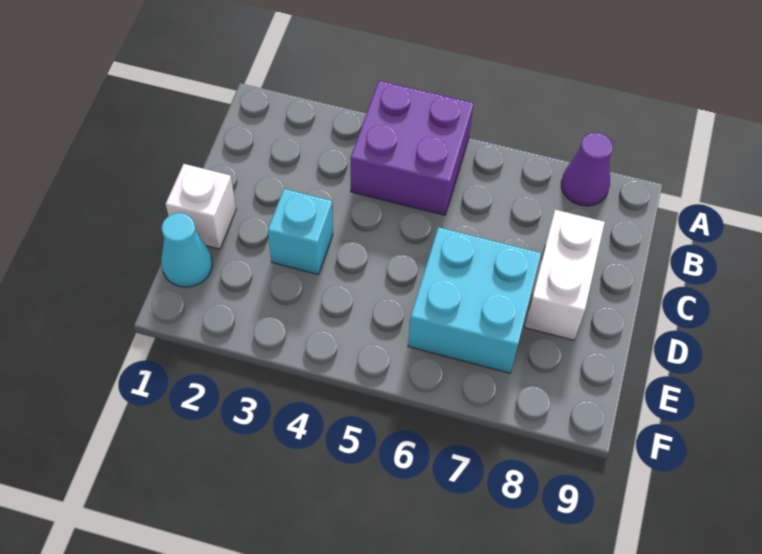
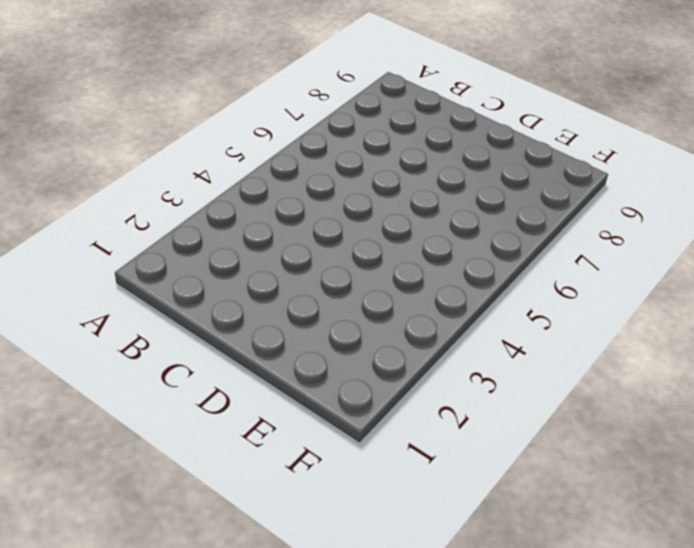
none -> purple brick A4:B5 level 1
none -> purple cone A8 level 1

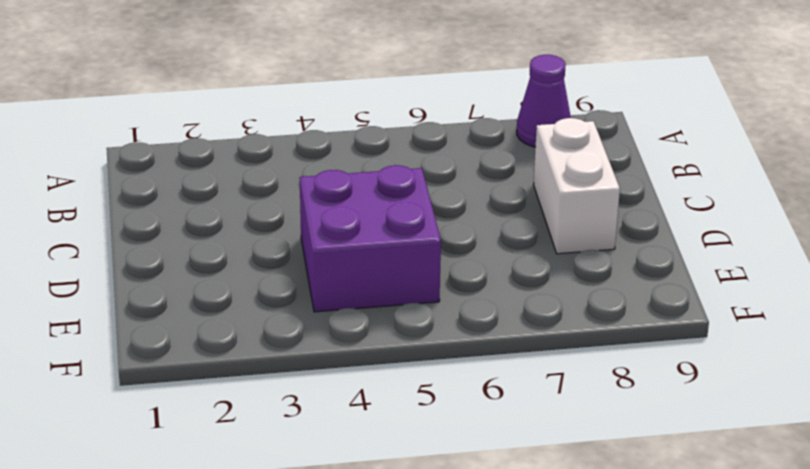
purple brick D4:E5 level 1 -> purple brick A4:B5 level 1
none -> white brick D1 level 1
none -> cyan brick D3 level 1

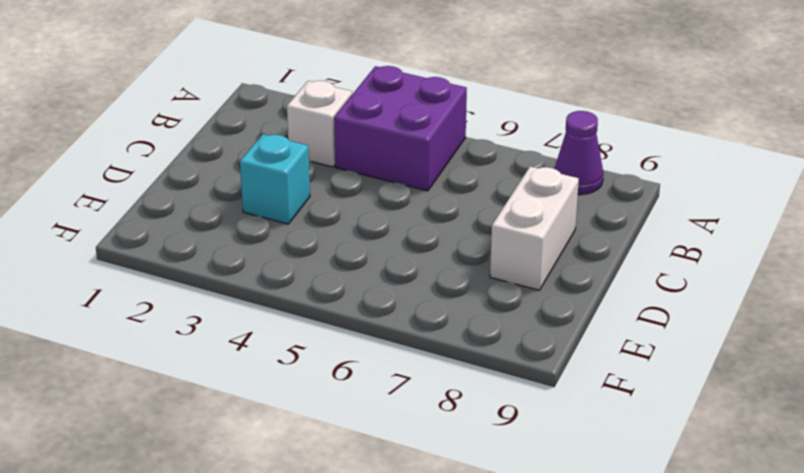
white brick B3 level 1 -> white brick D1 level 1
none -> cyan brick D6:E7 level 1
none -> cyan cone E1 level 1

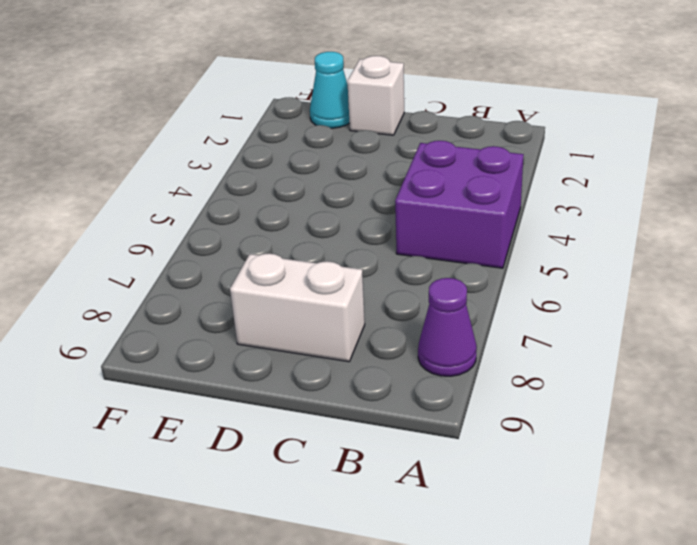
none -> cyan brick D3 level 1
none -> cyan brick D6:E7 level 1

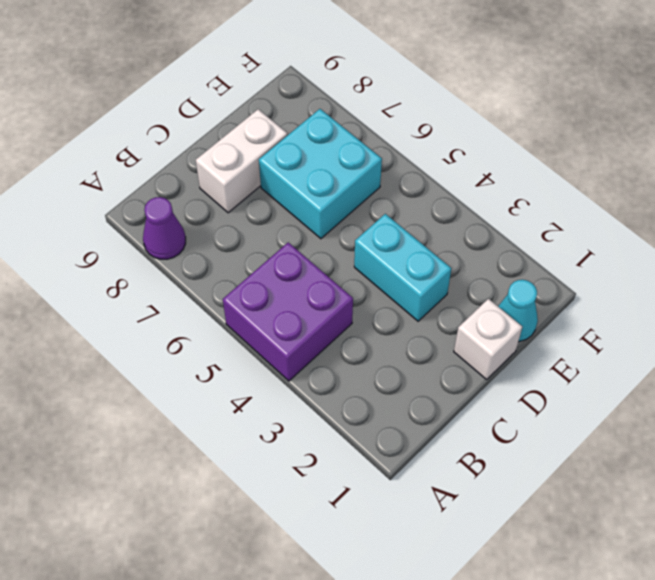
cyan brick D3:D4 level 1 -> cyan brick D3 level 1

